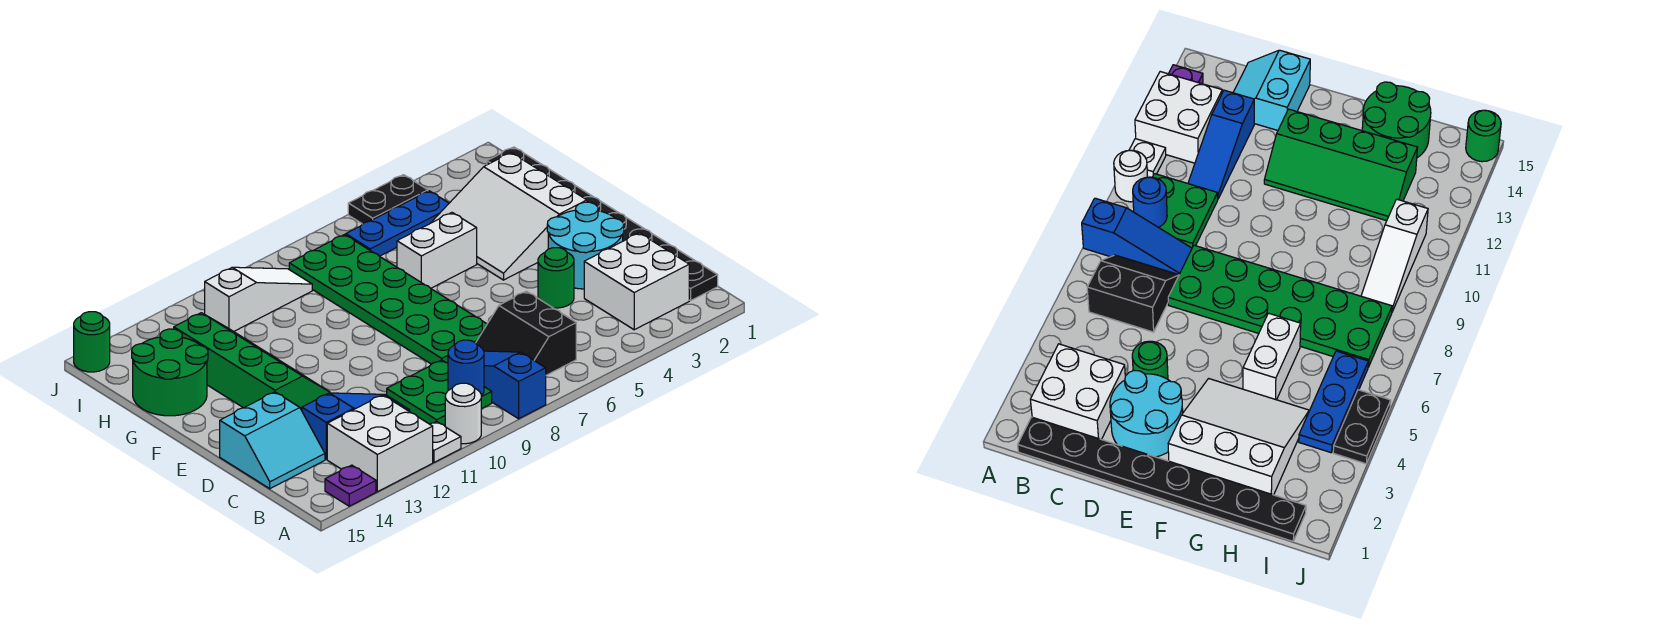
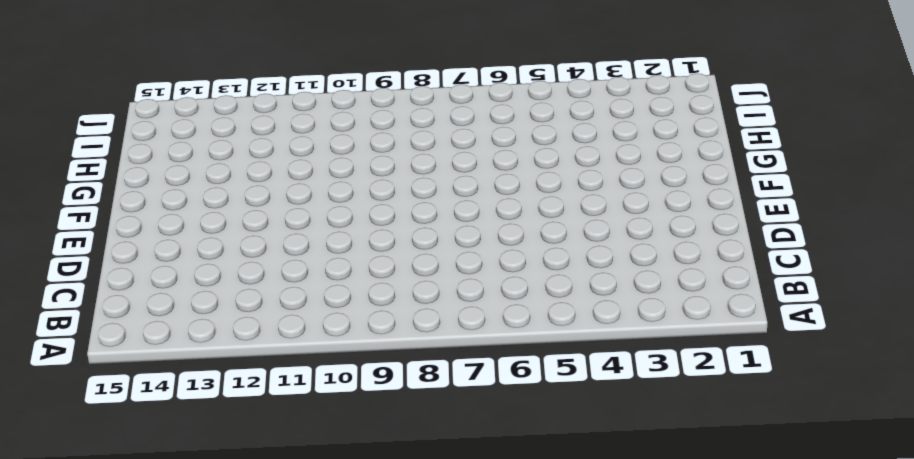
none -> blue slope A8:C8 level 1 top A
none -> white round brick A10 level 1
none -> white plate A11 level 1

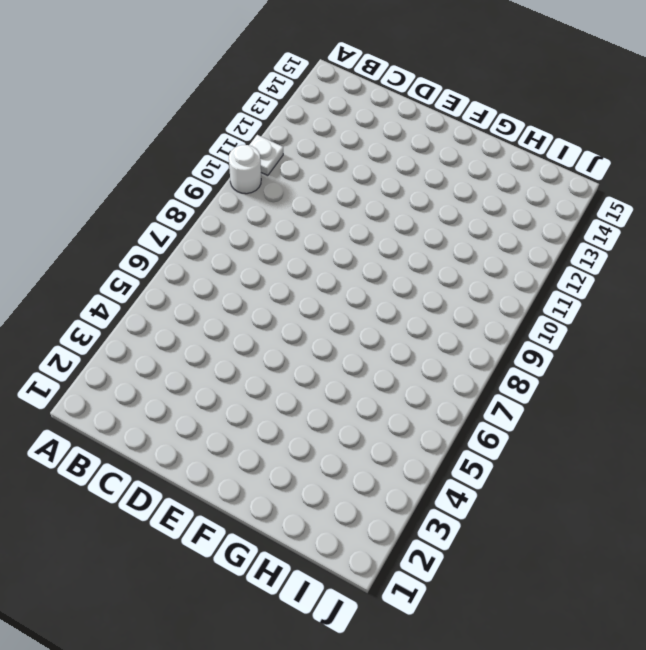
none -> blue slope A8:C8 level 1 top A
none -> white brick A12:B13 level 1
none -> purple plate A14 level 1

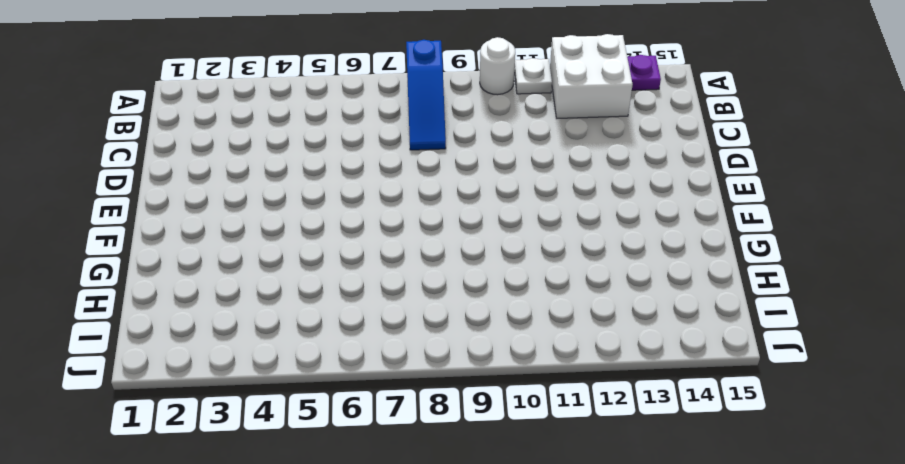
none -> black plate B1:I1 level 1
none -> white brick B2:C3 level 1
none -> black slope B6:C7 level 1 top 6

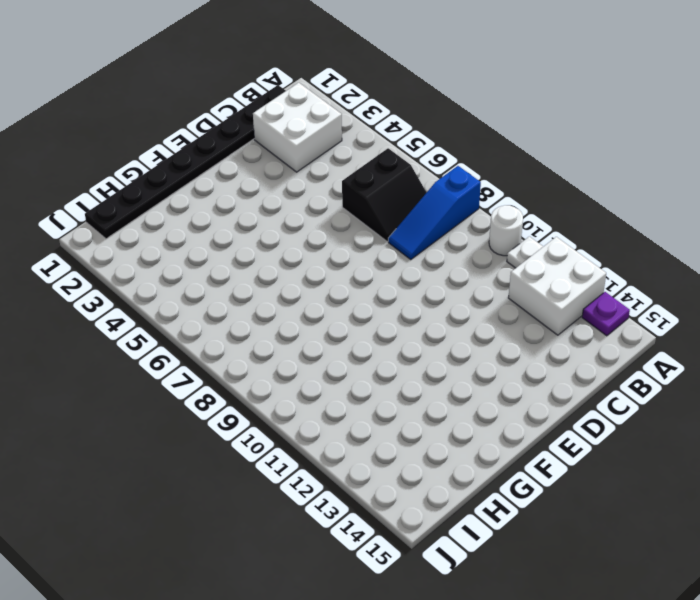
none -> green plate B9:C10 level 1
none -> blue slope C11:C13 level 1 top 13
none -> cyan slope C14:D15 level 1 top D

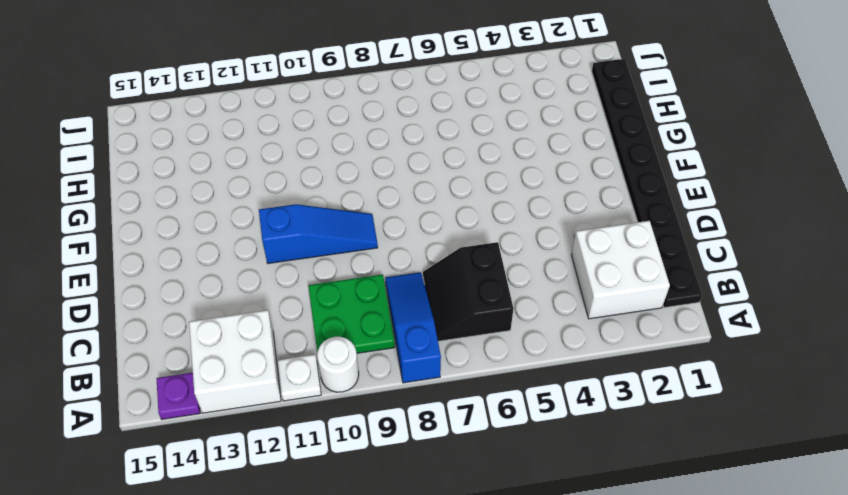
blue slope E9:E11 level 1 top 11 -> blue slope C11:C13 level 1 top 13
none -> cyan slope C14:D15 level 1 top D
none -> cyan round brick D2:E3 level 1
none -> green round brick D4 level 1

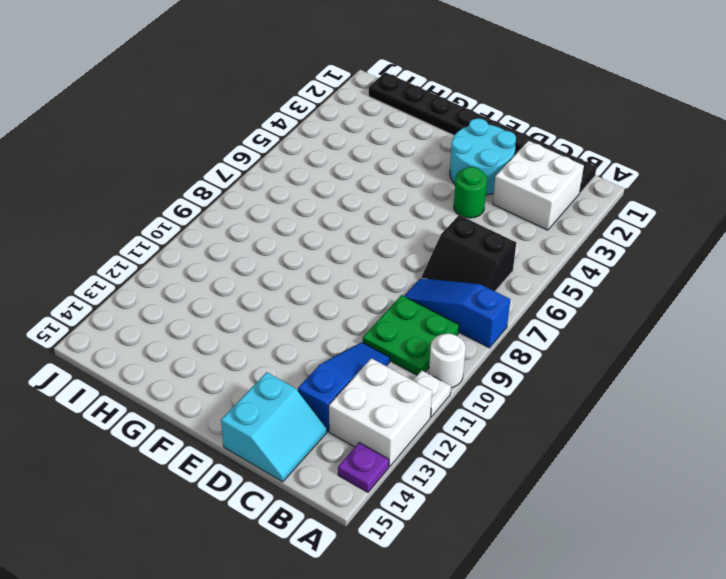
none -> green plate D7:I8 level 1
none -> green slope E12:H13 level 1 top 13
none -> white slope F2:H4 level 1 top 2

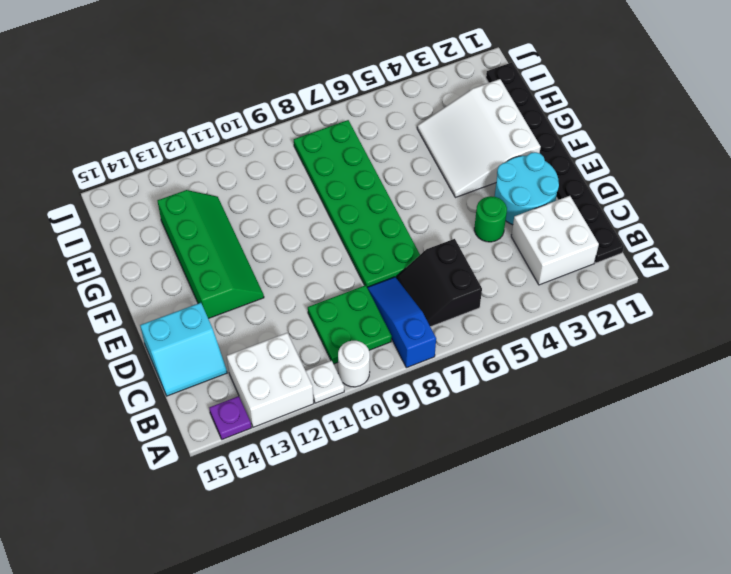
none -> blue slope C11:C13 level 1 top 13
none -> white brick G5:G6 level 1
none -> green round brick G14:H15 level 1

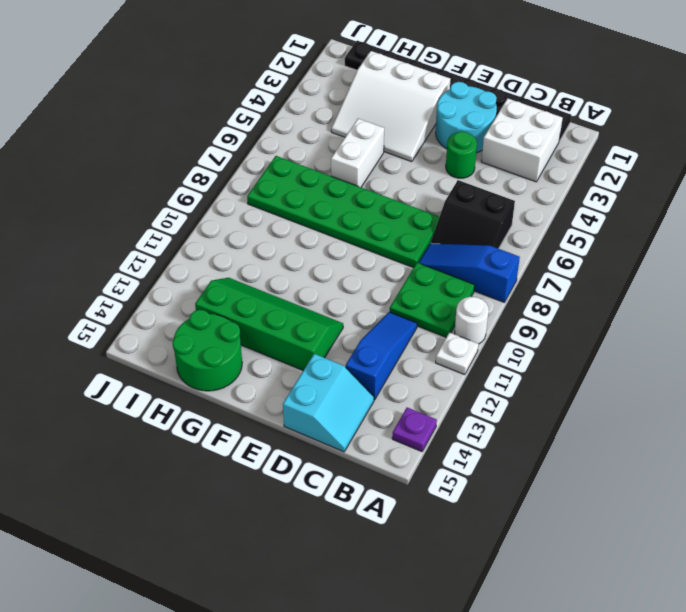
none -> white brick A12:B13 level 1
none -> blue plate I4:I6 level 1
none -> white slope I9:I11 level 1 top 11

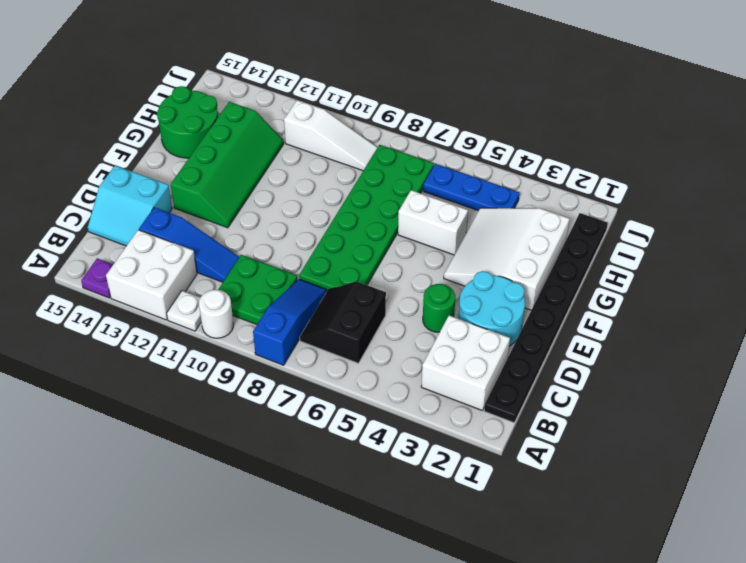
none -> black plate J4:J5 level 1
none -> green round brick J15 level 1
none -> blue round brick B9 level 2

